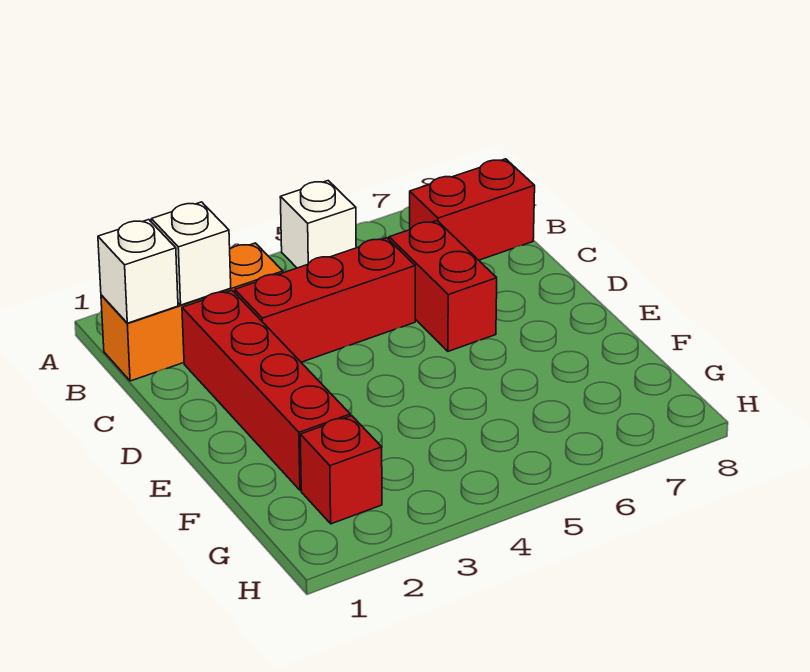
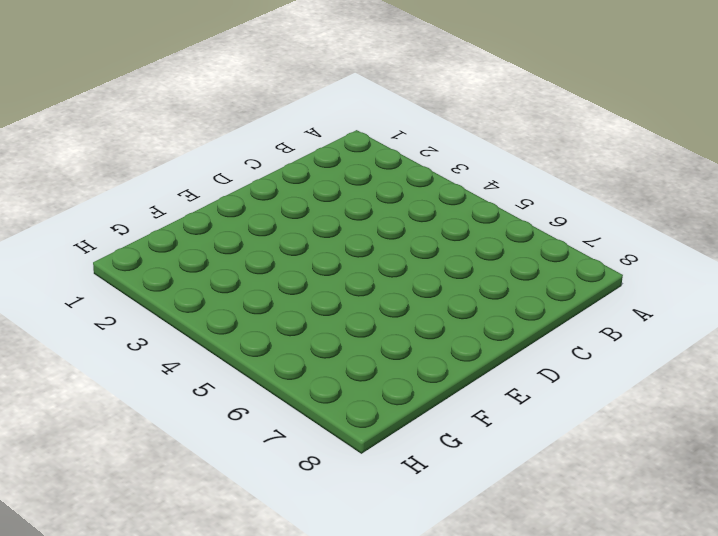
none -> white brick A5 level 1
none -> orange brick B1:B3 level 1

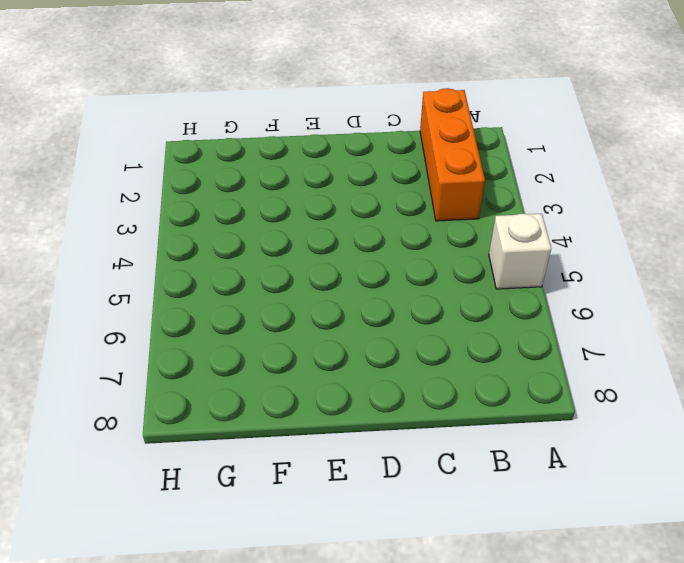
none -> red brick B7:B8 level 1
none -> red brick C2:F2 level 1

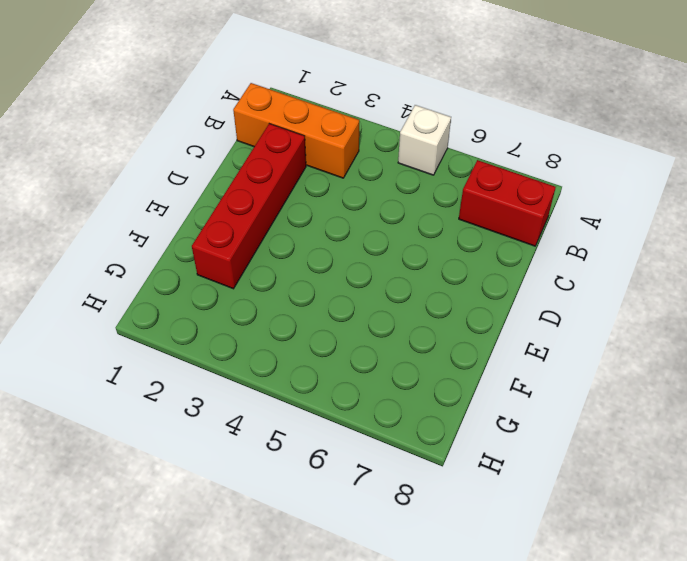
none -> red brick C3:C5 level 1
none -> red brick C6:D6 level 1

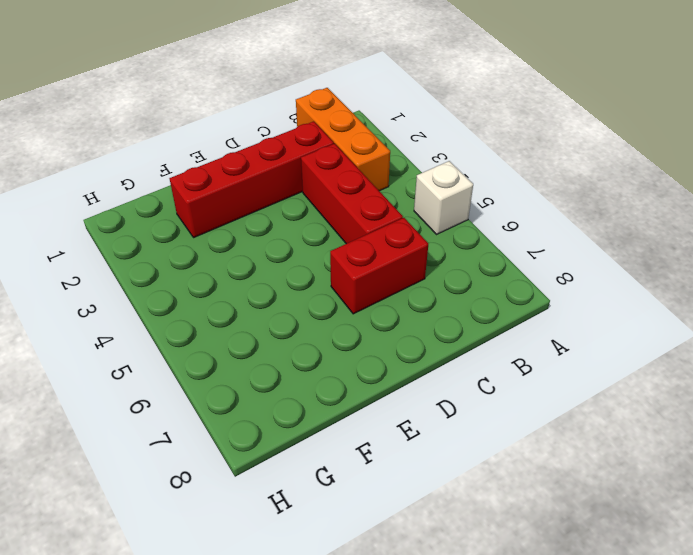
none -> red brick B7:B8 level 1
none -> red brick G2 level 1

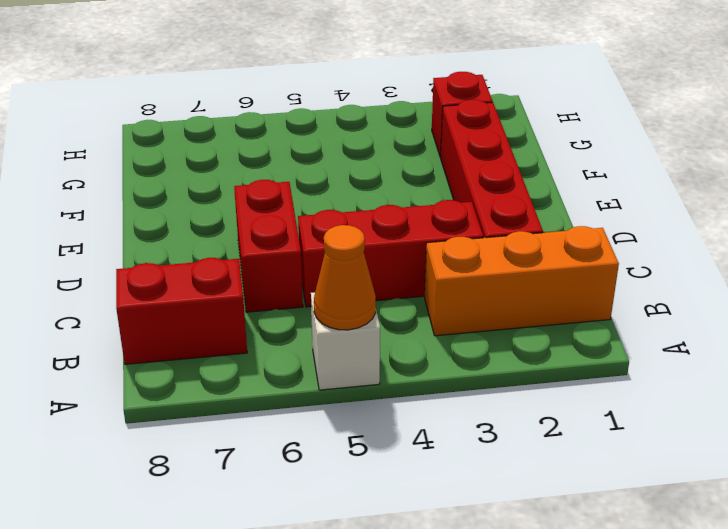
orange cone A5 level 2 -> none
none -> white brick B1 level 2
none -> white brick B2 level 2

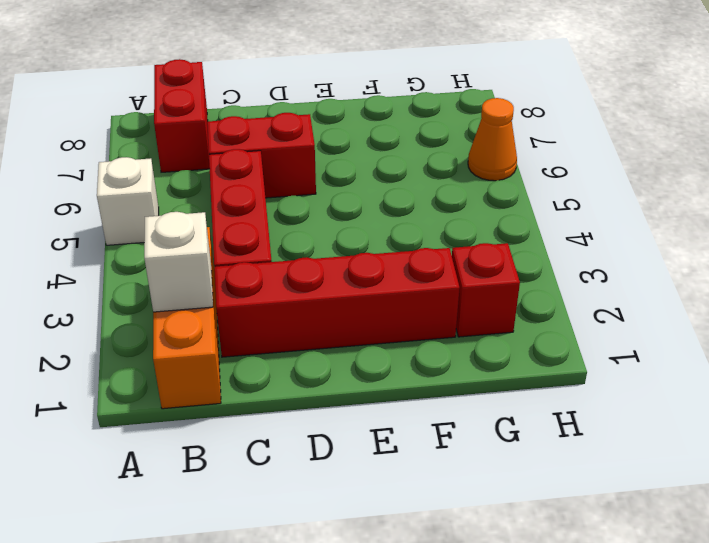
orange cone H6 level 1 -> none
none -> white brick B1 level 2

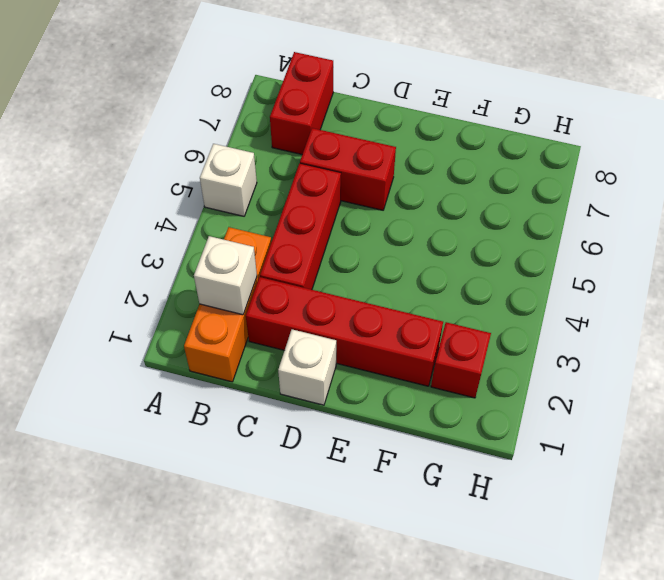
white brick D1 level 1 -> white brick B1 level 2

